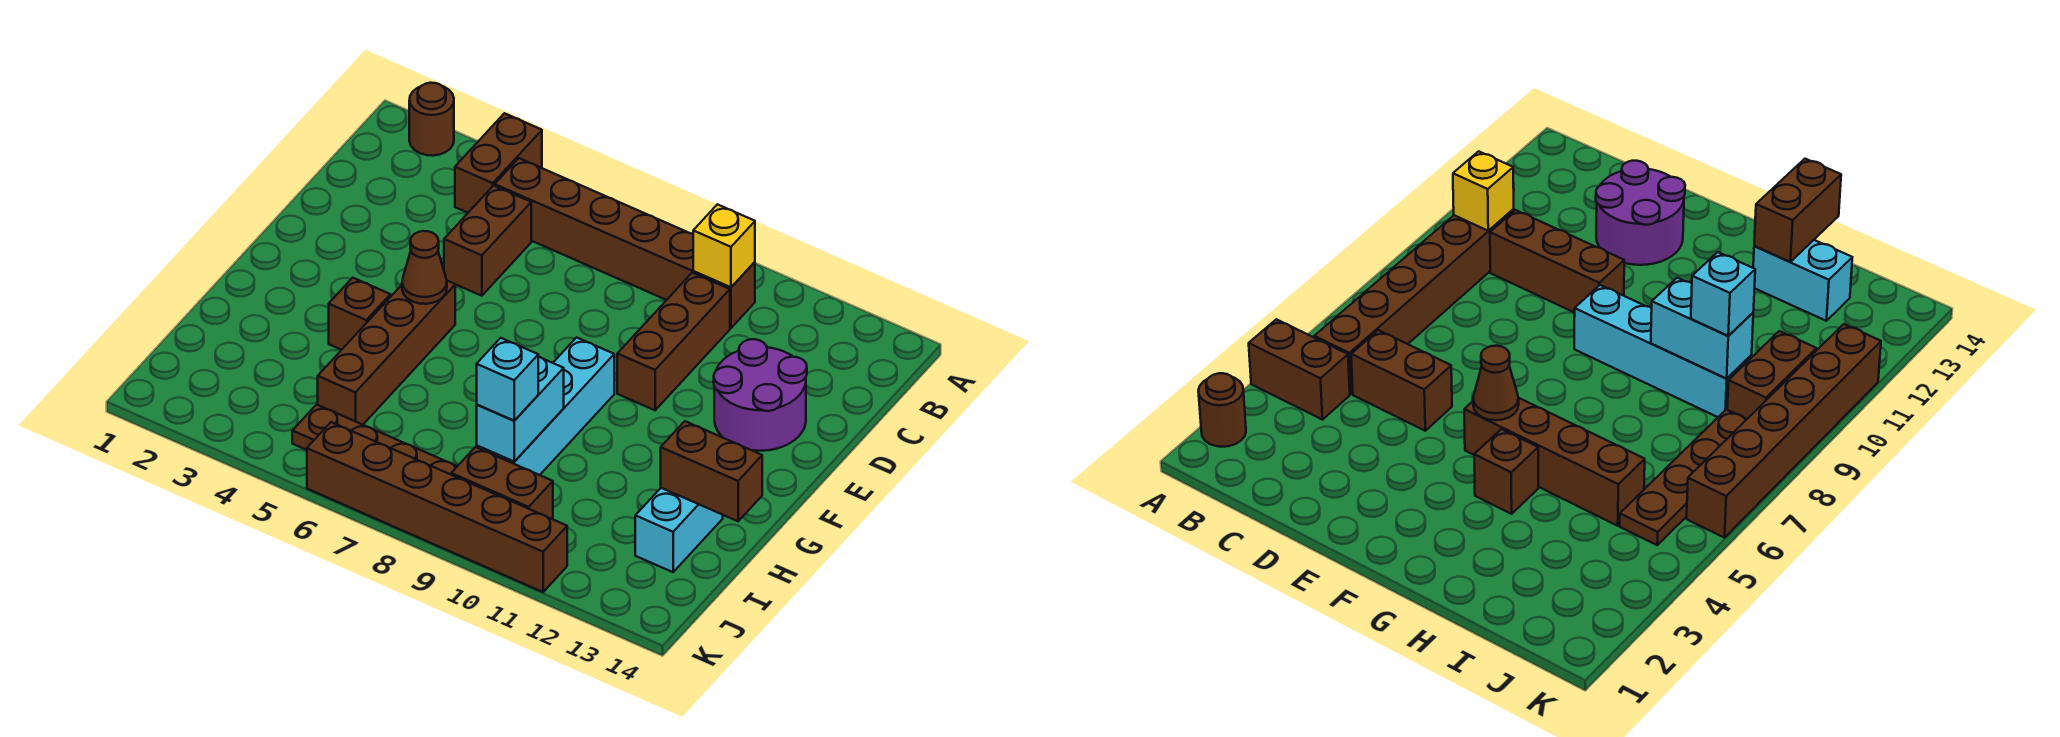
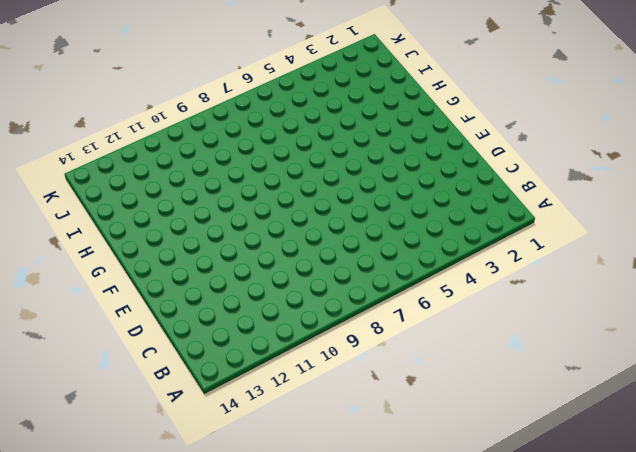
none -> brown round brick A2 level 1
none -> brown brick A4:B4 level 1
none -> brown brick B5:B10 level 1

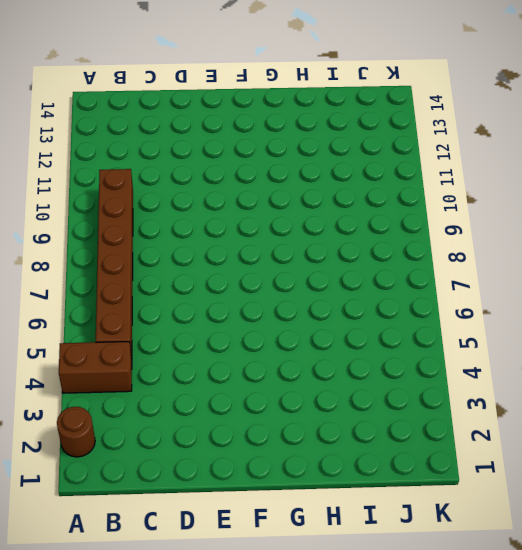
none -> brown brick C5:D5 level 1
none -> brown brick C10:E10 level 1
none -> purple round brick D12:E13 level 1

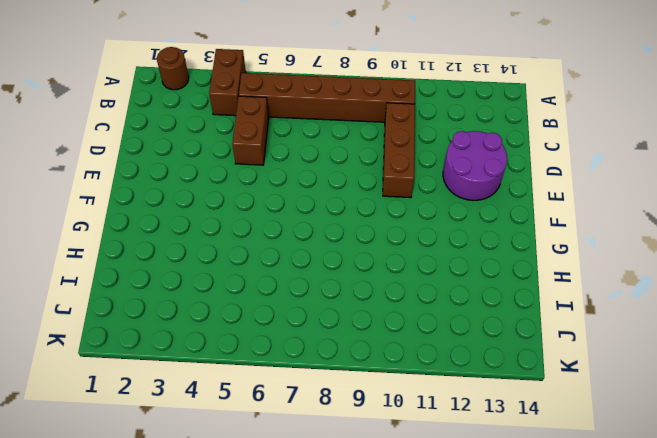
none -> brown brick F5:I5 level 1
none -> cyan brick F9:I9 level 1
none -> brown brick G4 level 1

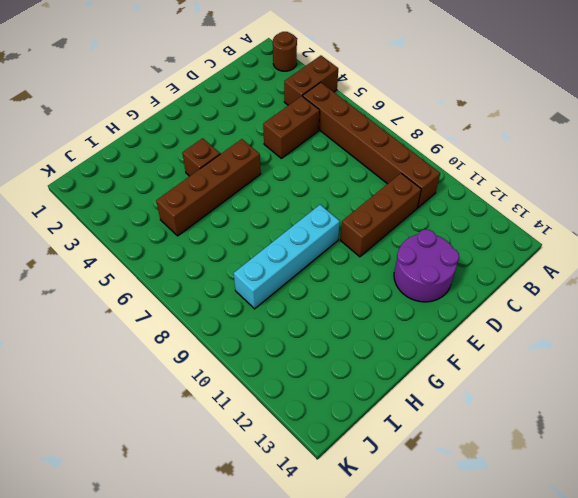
none -> cyan brick H13:I13 level 1
none -> brown plate J5:J8 level 1
none -> brown brick J9:J10 level 1

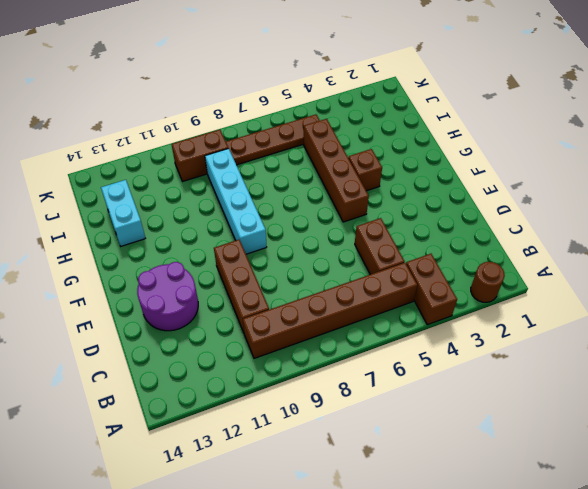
none -> brown brick K6:K11 level 1
none -> yellow brick B10 level 2
none -> brown cone F5 level 2

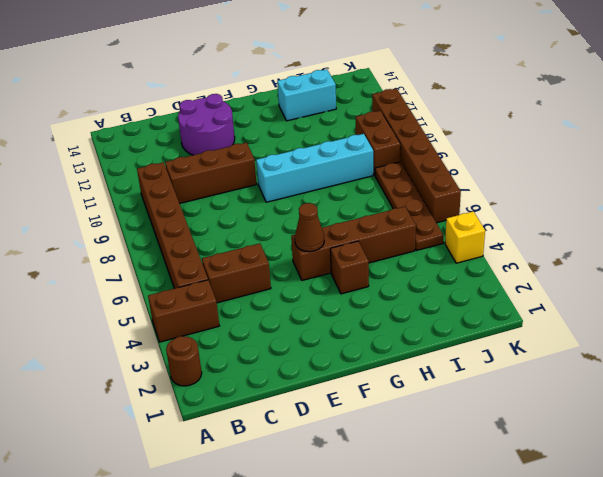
yellow brick K4 level 1 -> yellow brick B10 level 2
none -> cyan brick H9:I9 level 2
none -> brown brick H13:H14 level 2
none -> cyan brick I9 level 3

